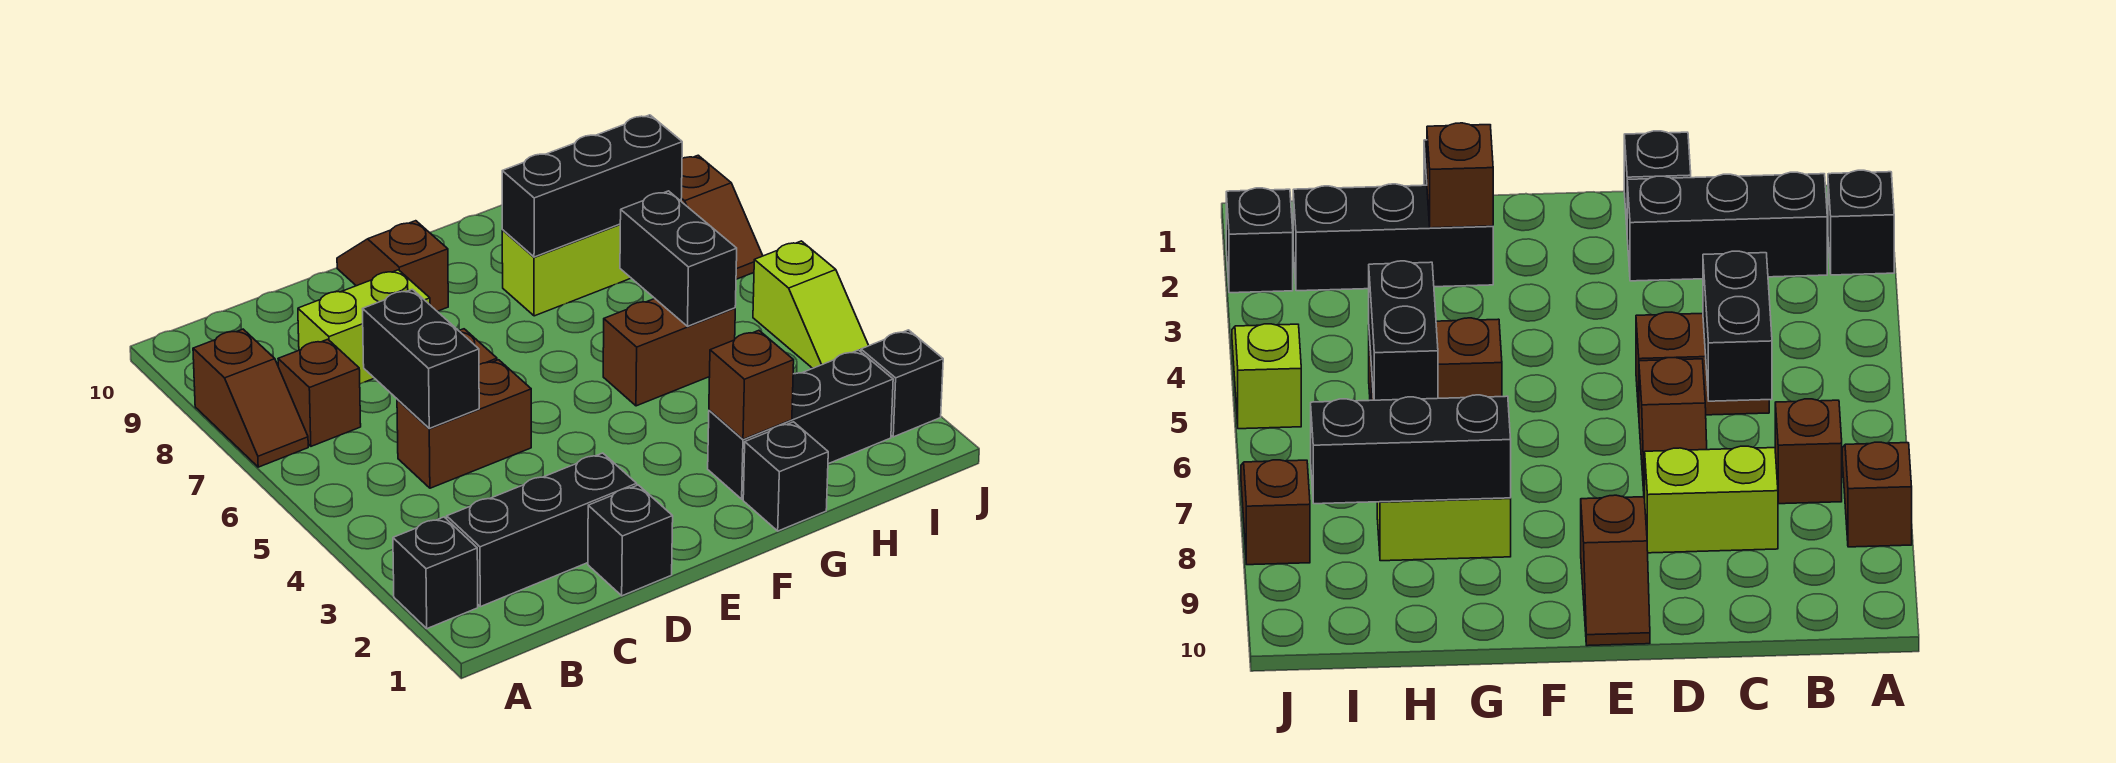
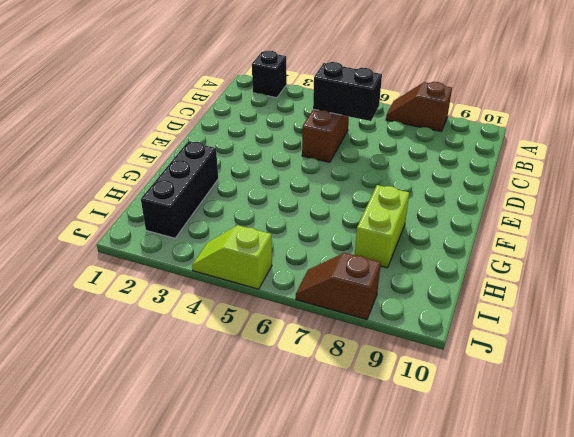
none -> black brick B2:D2 level 1
none -> brown brick B7 level 1
none -> lime brick C8:D8 level 1

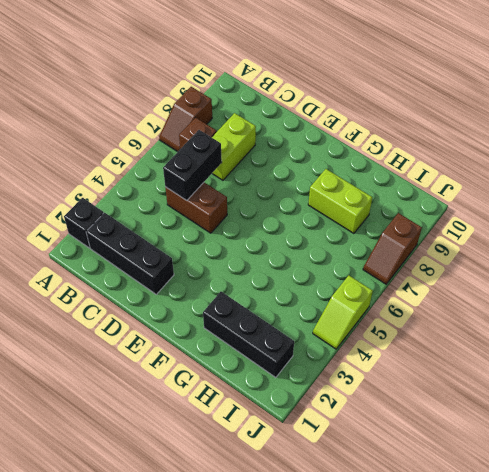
lime brick C7:C8 level 1 -> lime brick C8:D8 level 1
none -> black brick D1 level 1
none -> brown slope D6:D7 level 1 top 6
none -> brown slope E9:E10 level 1 top 9

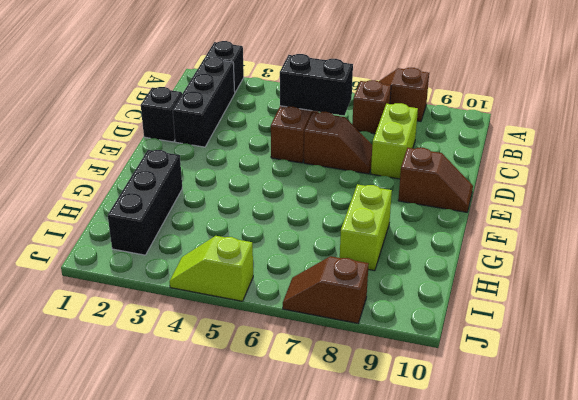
none -> black brick G1 level 1
none -> brown brick G5:H5 level 1
none -> black brick J2 level 1

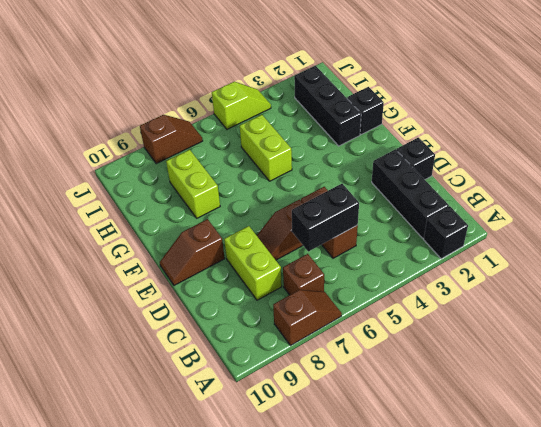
lime brick G5:H5 level 1 -> brown brick G5:H5 level 1
none -> black brick J2 level 1
none -> brown brick G2 level 2
none -> black brick G8:I8 level 2

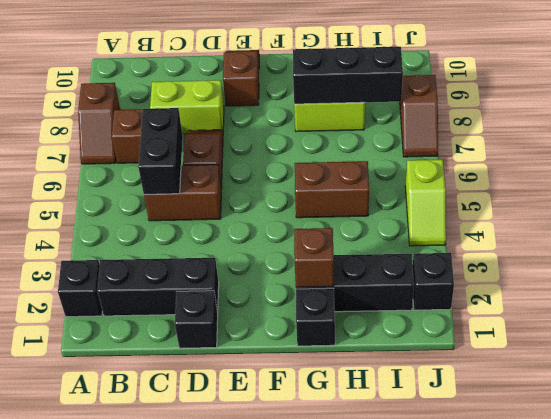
none -> black brick H5:H6 level 2

